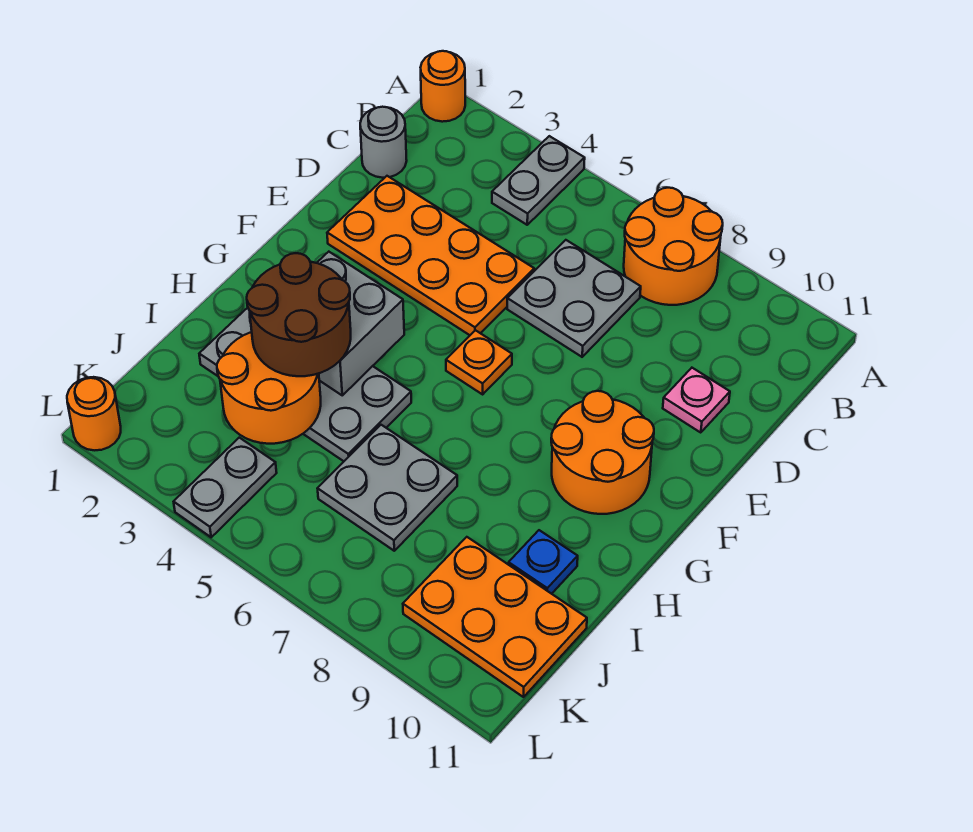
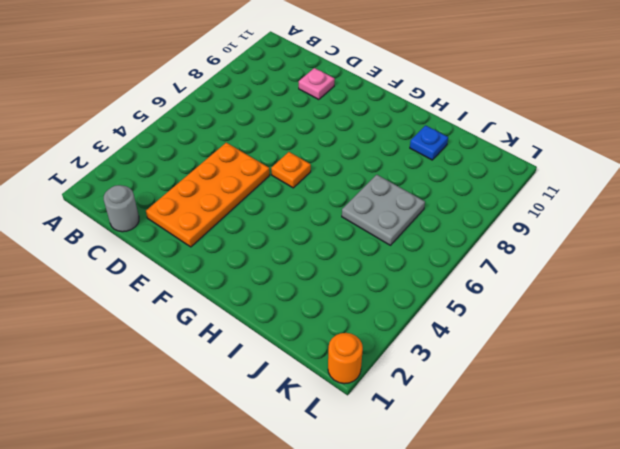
none -> orange round brick A1 level 1
none -> grey plate A4:B4 level 1
none -> orange round brick A7:B8 level 1

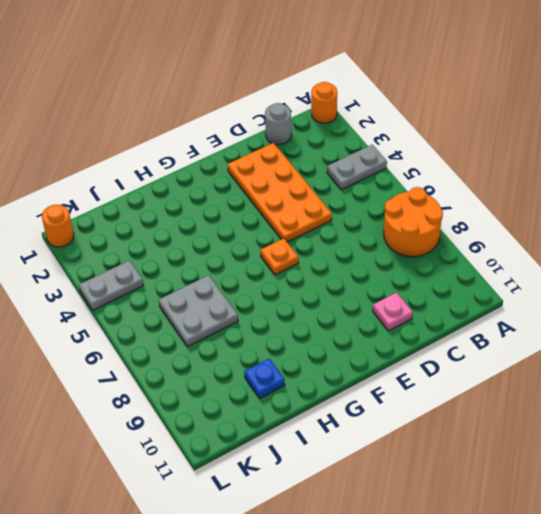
none -> grey plate C6:D7 level 1
none -> orange round brick F9:G10 level 1
none -> grey plate H2:I5 level 1

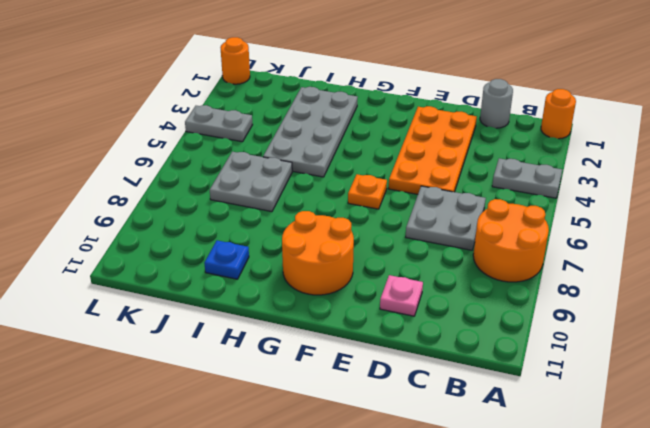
none -> orange plate J9:K11 level 1
none -> grey brick G3:H4 level 2
none -> orange round brick I3:J4 level 2

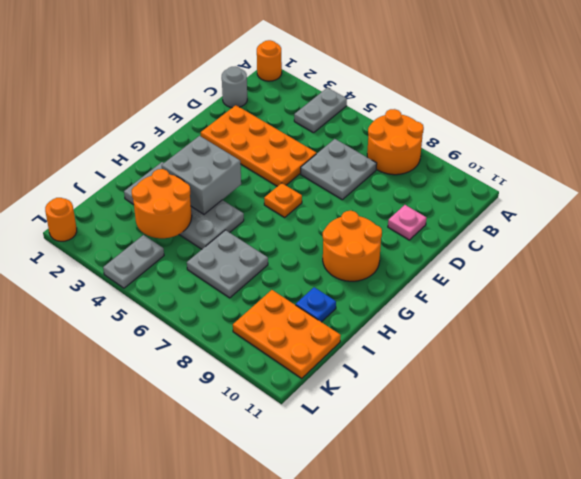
none -> brown round brick H3:I4 level 3

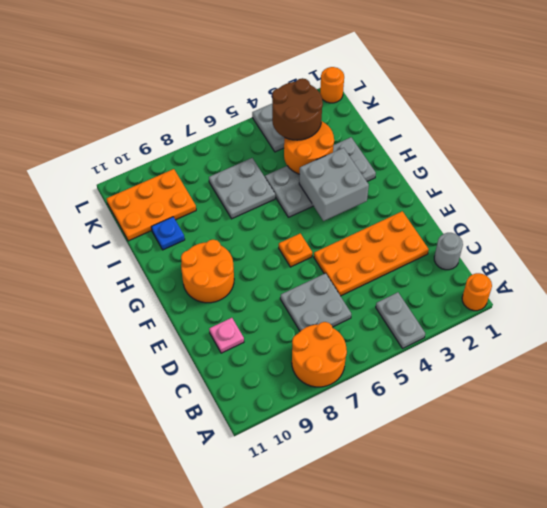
brown round brick J3:K4 level 3 -> brown round brick H3:I4 level 3

